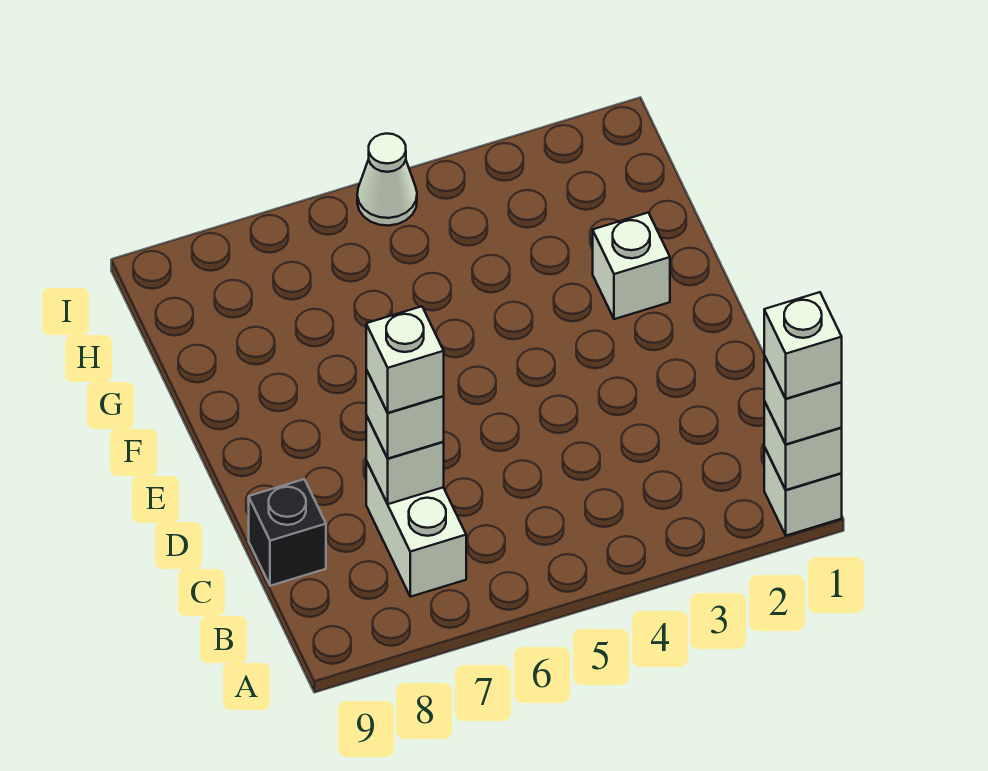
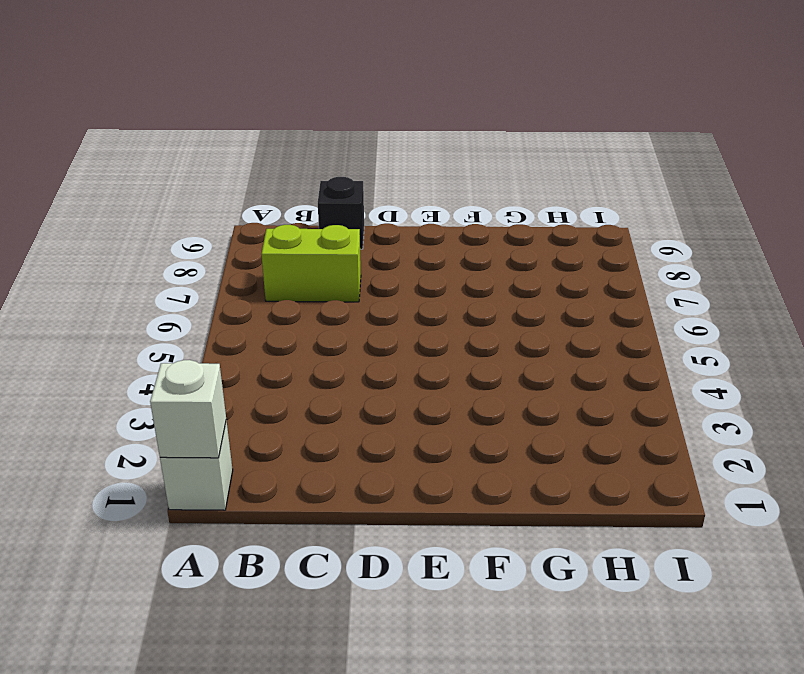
lime brick B7:C7 level 1 -> white brick B7:C7 level 1
none -> white brick F2 level 1
none -> white cone I5 level 1

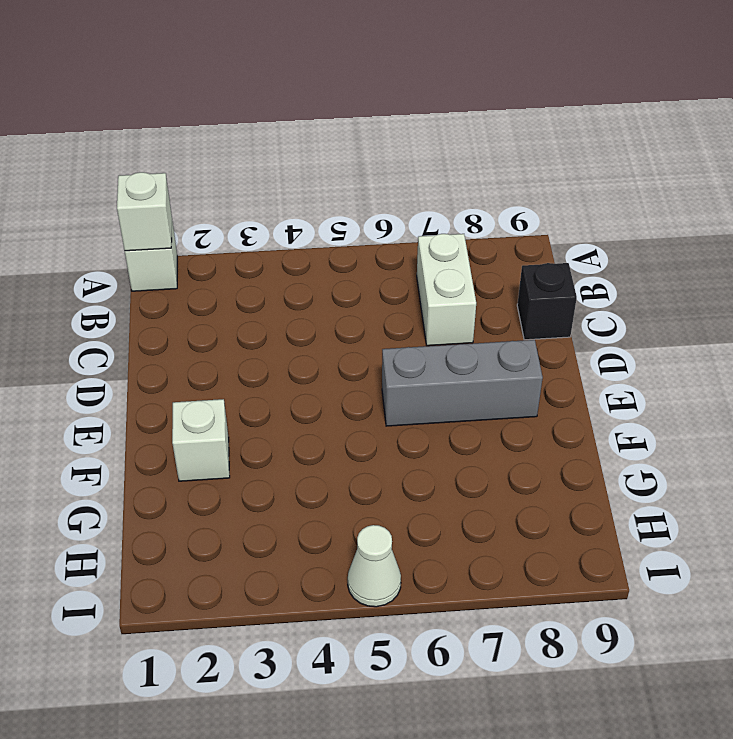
grey brick E6:E8 level 1 -> none
none -> white brick C7 level 2
none -> white brick A1 level 3

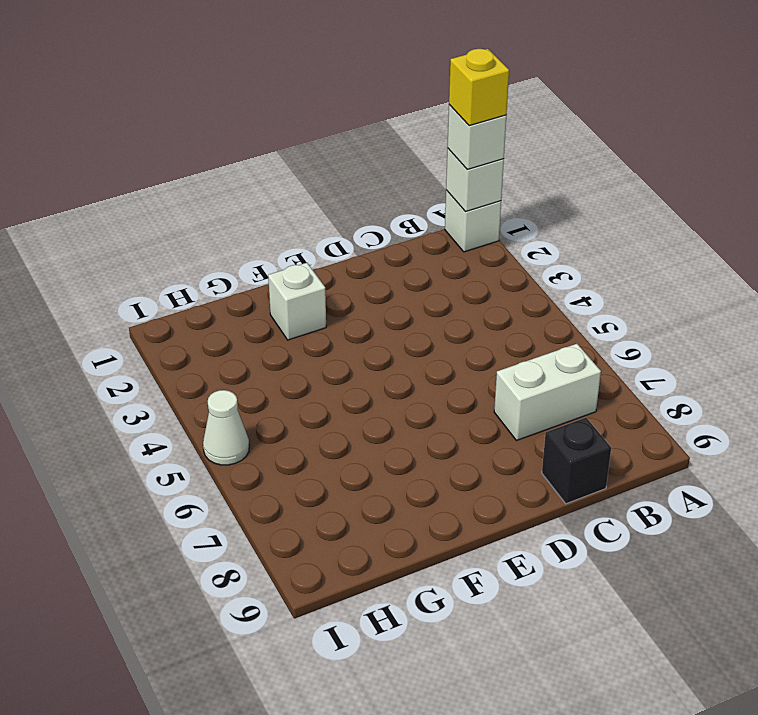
yellow brick A1 level 4 -> white brick A1 level 4
none -> white brick C7 level 2
none -> white brick C7 level 3

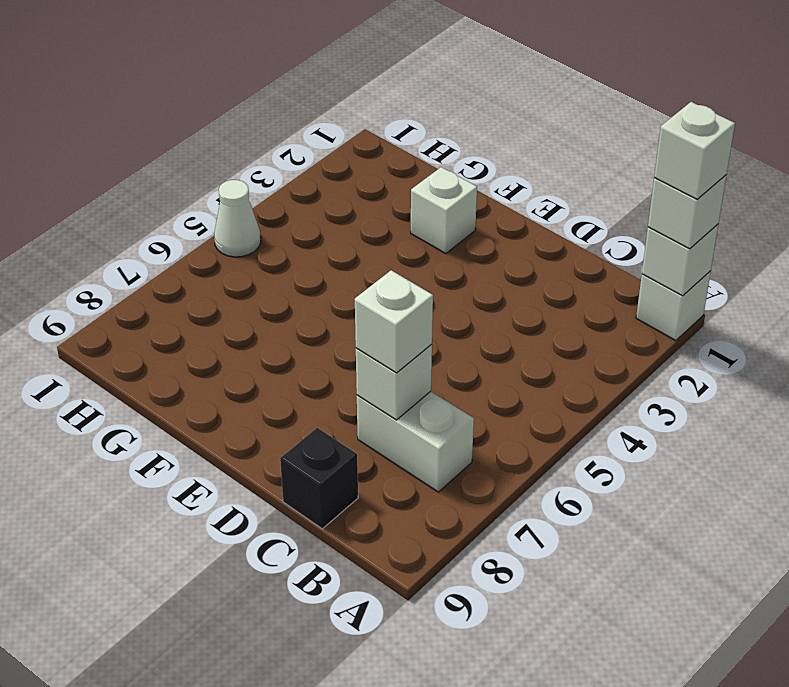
none -> white brick C7 level 4

